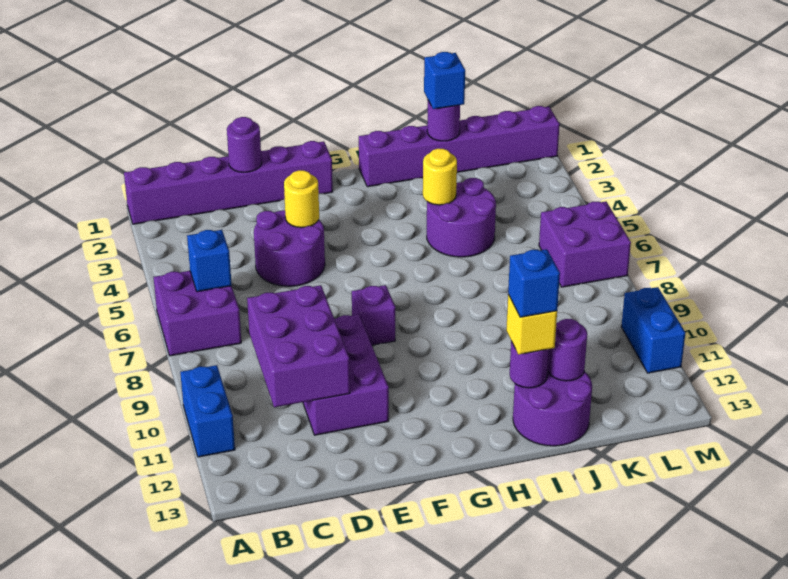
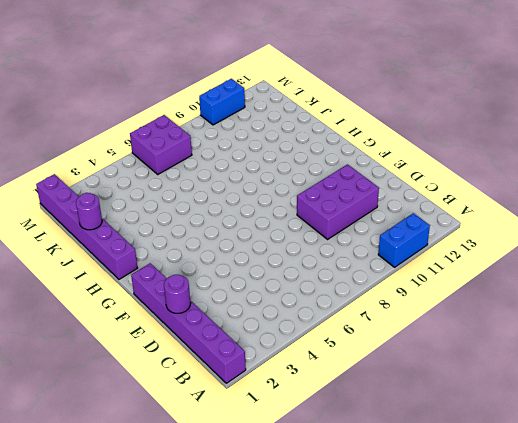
none -> purple brick A6:B7 level 1
none -> purple round brick D4:E5 level 1
none -> purple brick F8 level 1

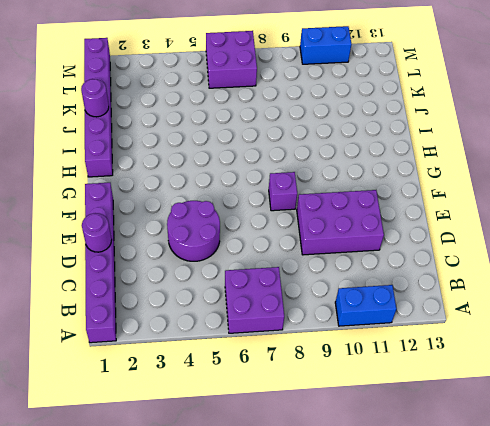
none -> purple round brick I4:J5 level 1
none -> purple round brick I12:J13 level 1
none -> blue brick B6 level 2

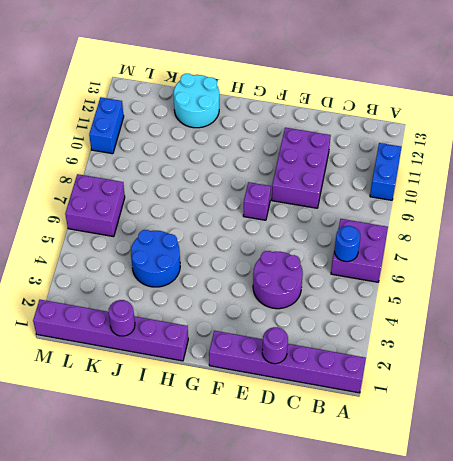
blue round brick B6 level 2 -> blue brick B6 level 2
blue round brick I4:J5 level 1 -> purple round brick I4:J5 level 1
cyan round brick I12:J13 level 1 -> purple round brick I12:J13 level 1
none -> purple brick C9:D11 level 2
none -> yellow round brick E4 level 2
none -> yellow round brick I4 level 2

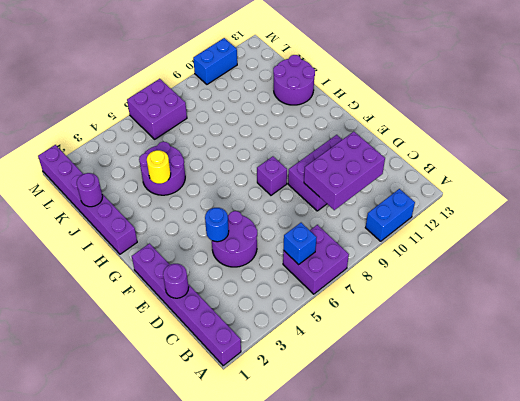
blue round brick E4 level 2 -> yellow round brick E4 level 2
none -> purple round brick I12 level 2
none -> purple round brick J12 level 2
none -> yellow brick I12 level 3

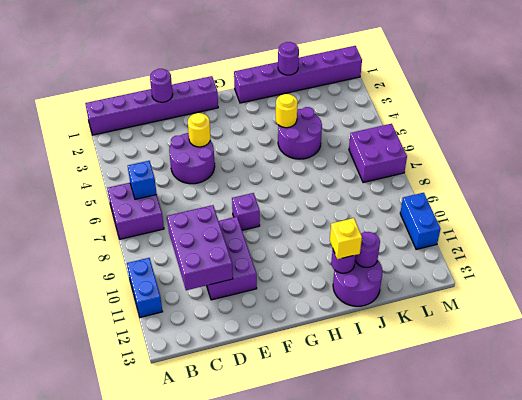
none -> blue brick J1 level 3
none -> blue brick I12 level 4

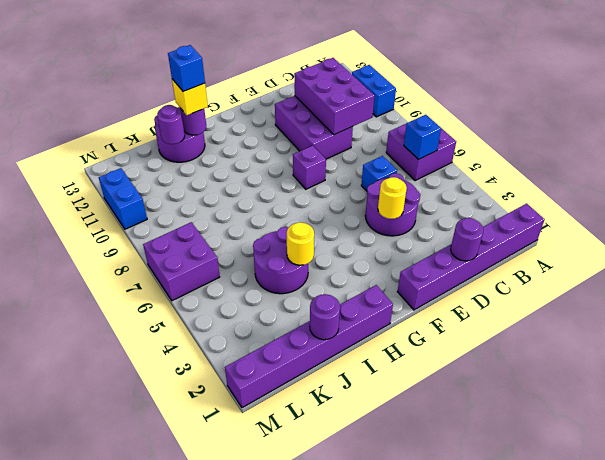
blue brick D6 level 1 -> blue brick J1 level 3

